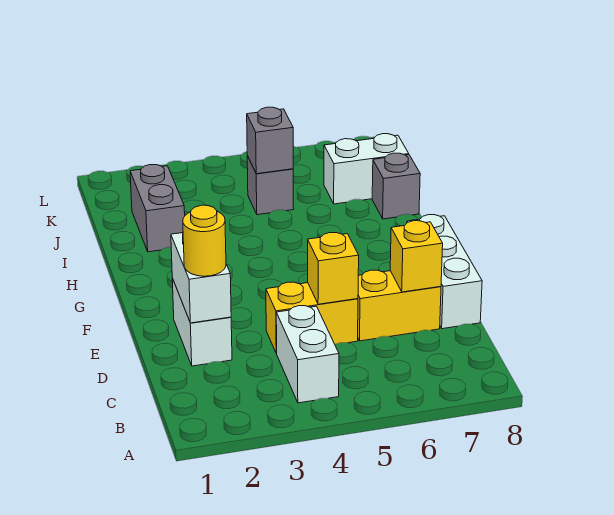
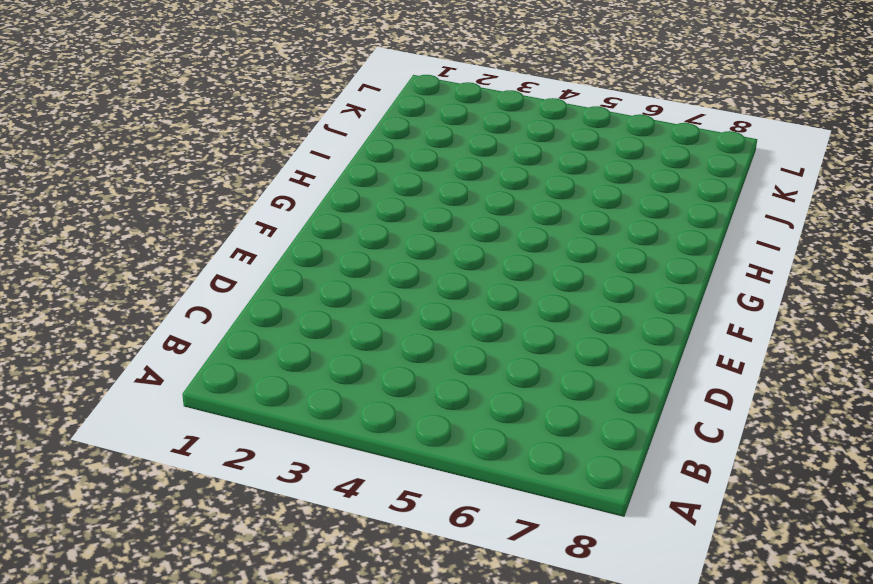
none -> white brick B4:C4 level 1
none -> white brick D2:E2 level 1
none -> yellow brick D4:D5 level 1

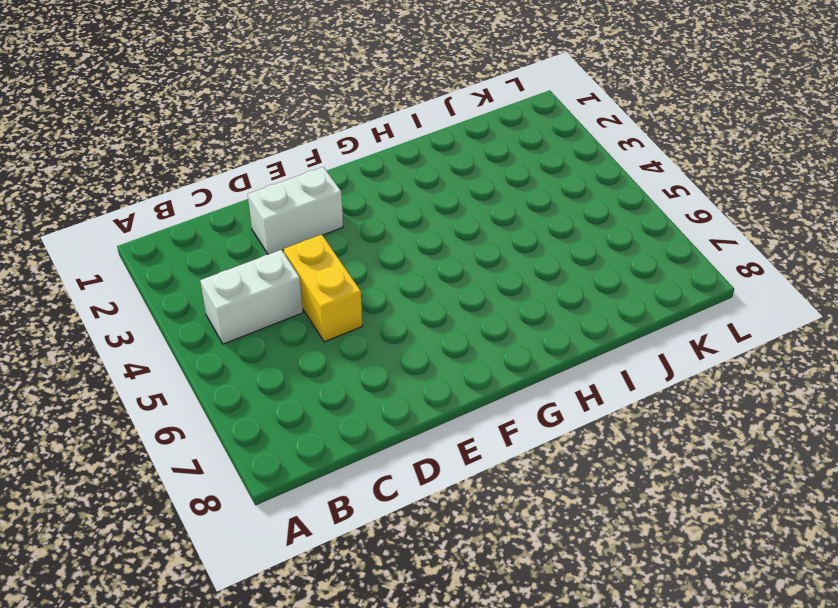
none -> yellow brick D6:D7 level 1
none -> white brick D8:F8 level 1
none -> grey brick I2:J2 level 1

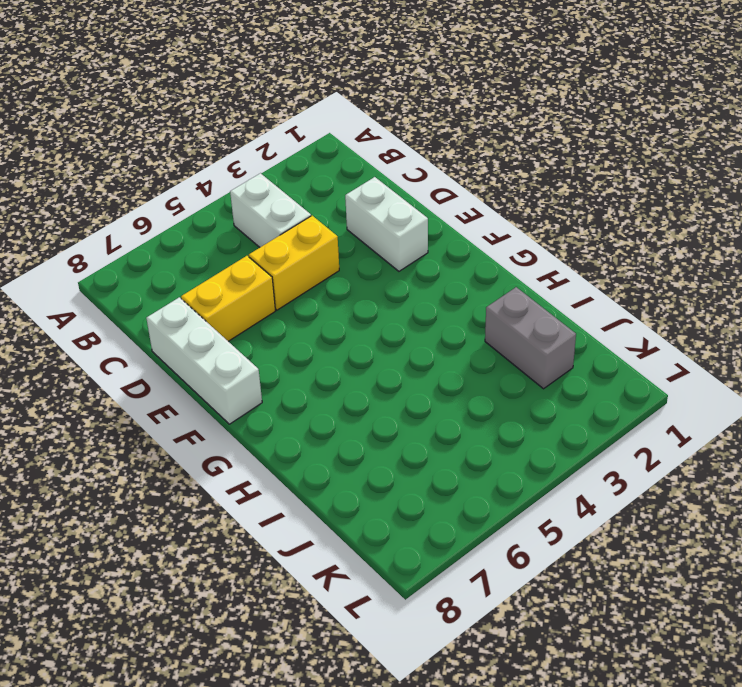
none -> grey brick I8 level 1
none -> grey brick J5 level 1
none -> white brick J7:J8 level 1

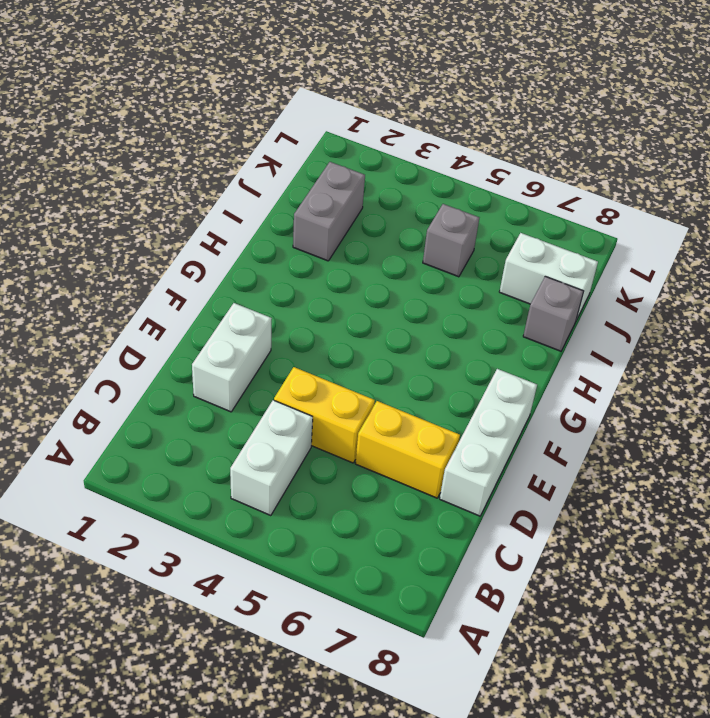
none -> white brick D2:E2 level 2
none -> yellow brick D5 level 2
none -> yellow brick D7 level 2

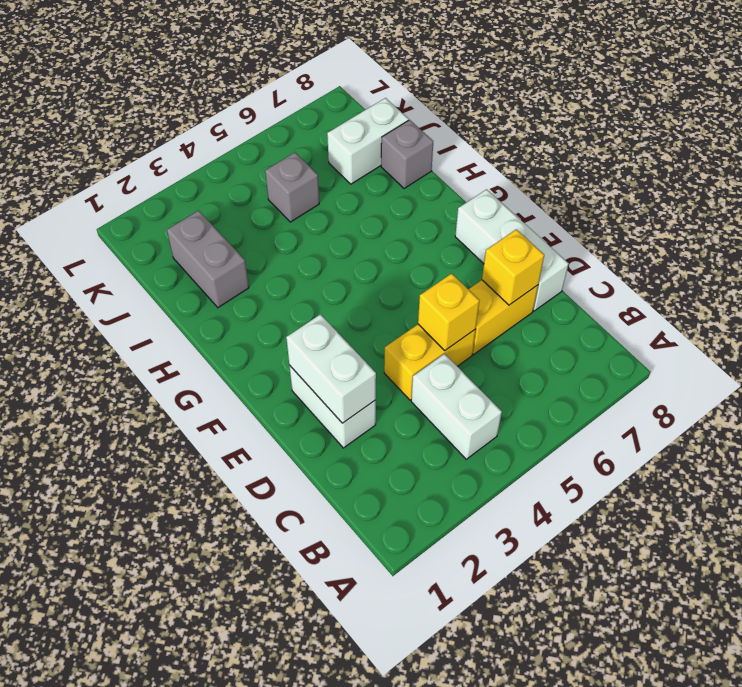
none -> grey brick J5 level 2
none -> yellow round brick D2 level 3

